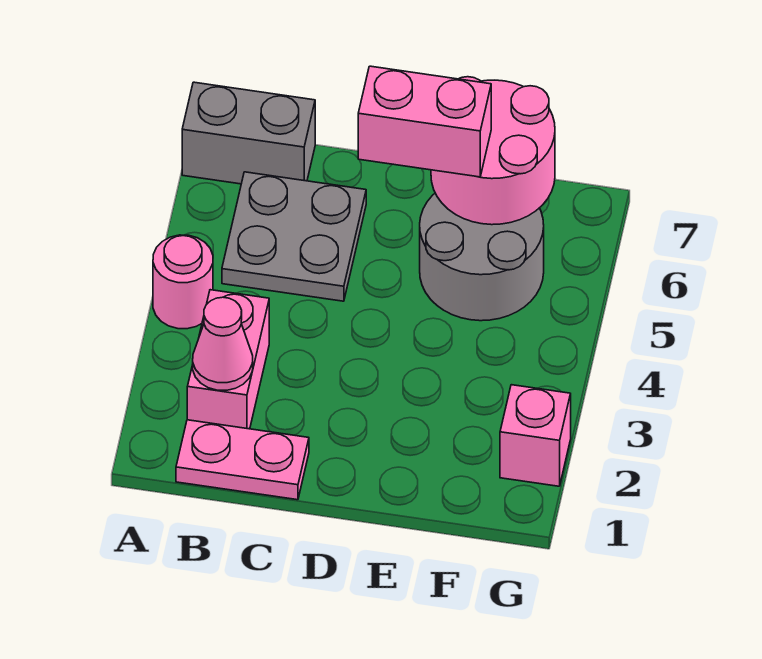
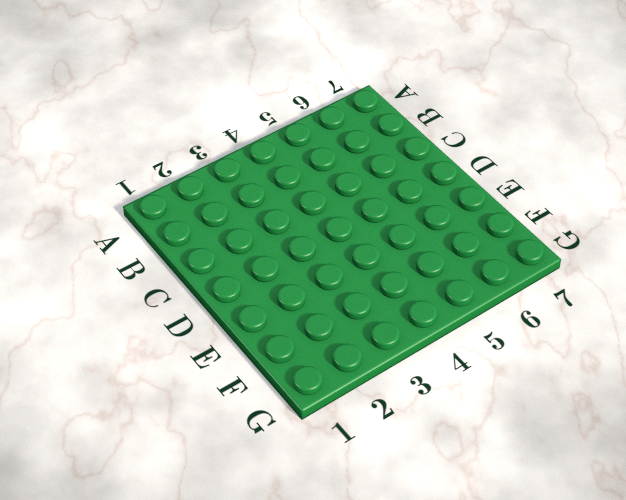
none -> pink round brick A4 level 1
none -> grey brick A7:B7 level 1

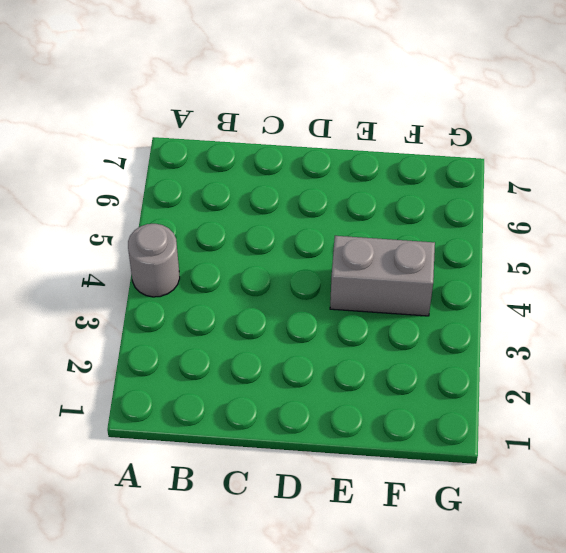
grey round brick A4 level 1 -> pink round brick A4 level 1
grey brick E4:F4 level 1 -> grey brick A7:B7 level 1
none -> pink plate B1:C1 level 1
none -> pink brick B2:B3 level 1

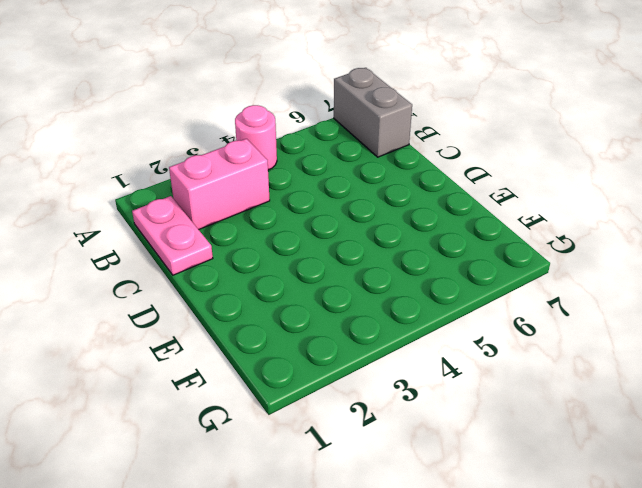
none -> grey plate B5:C6 level 1
none -> grey round brick E5:F6 level 1

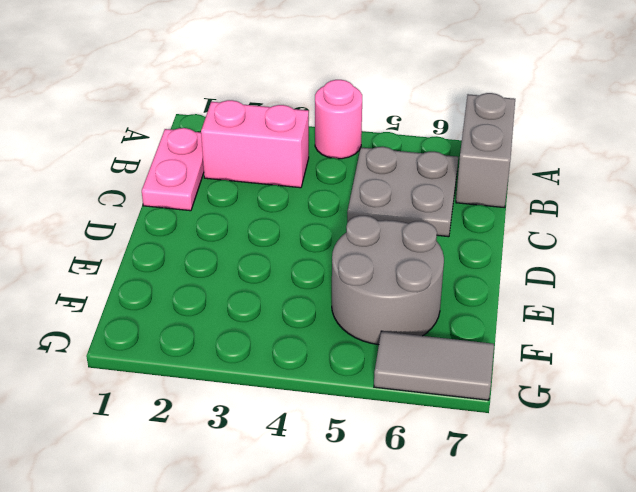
grey tile G6:G7 level 1 -> none
none -> pink brick G2 level 1
none -> pink cone B2 level 2

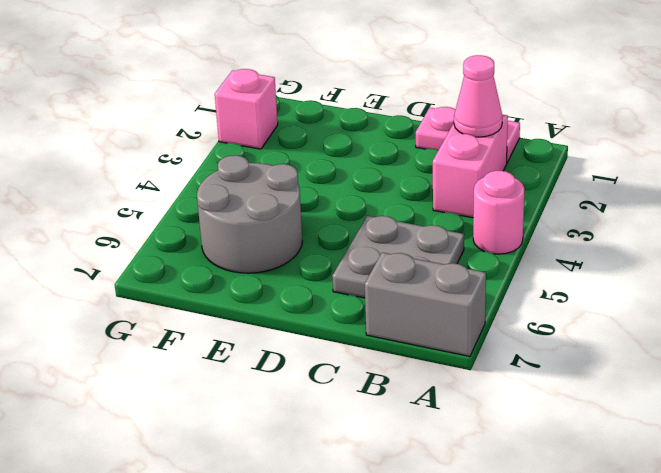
none -> pink round brick E6:F7 level 2
none -> pink brick D6:E6 level 3

